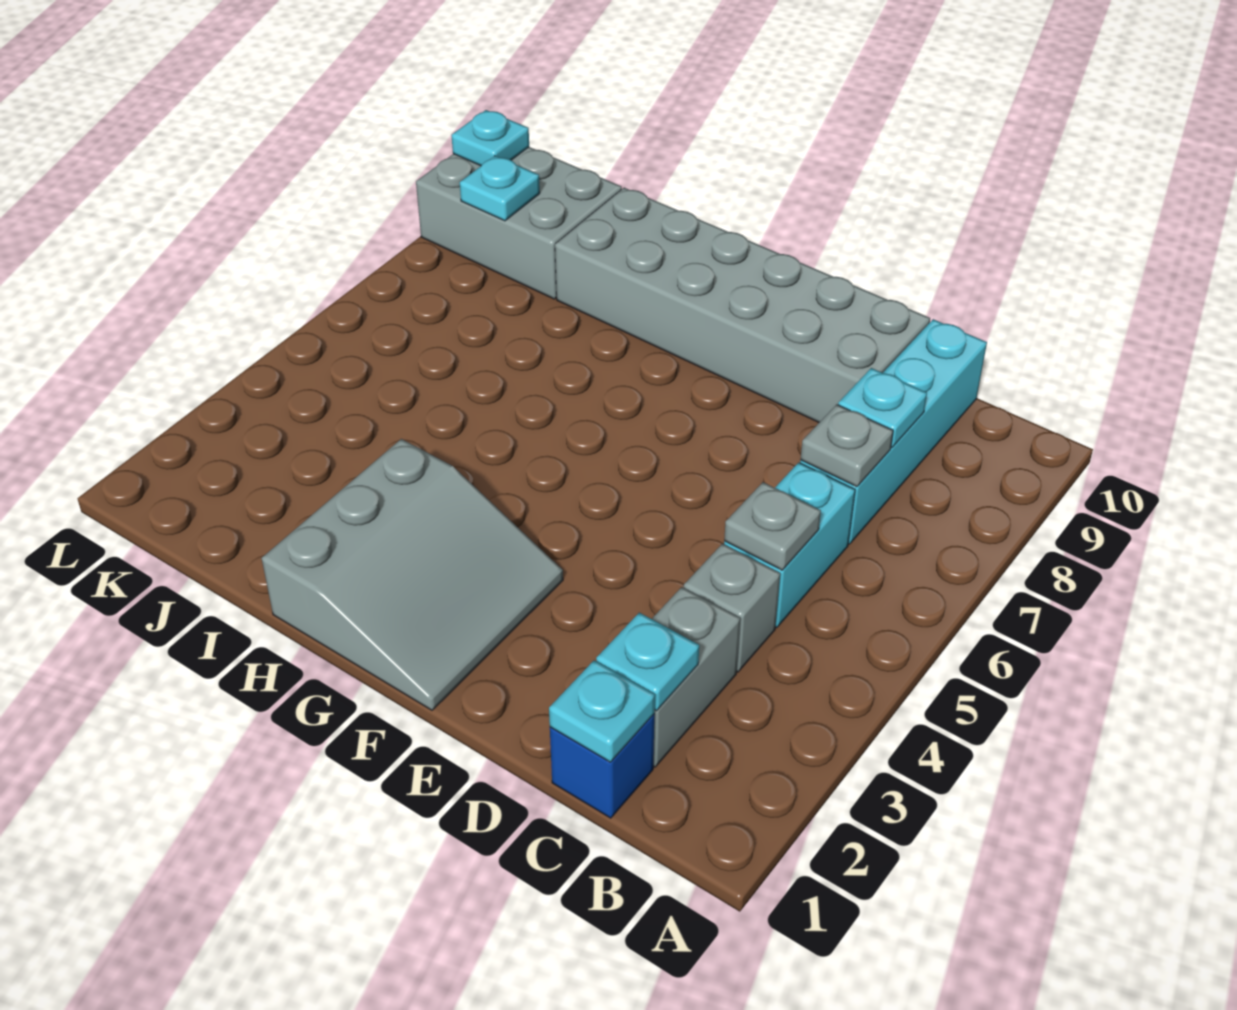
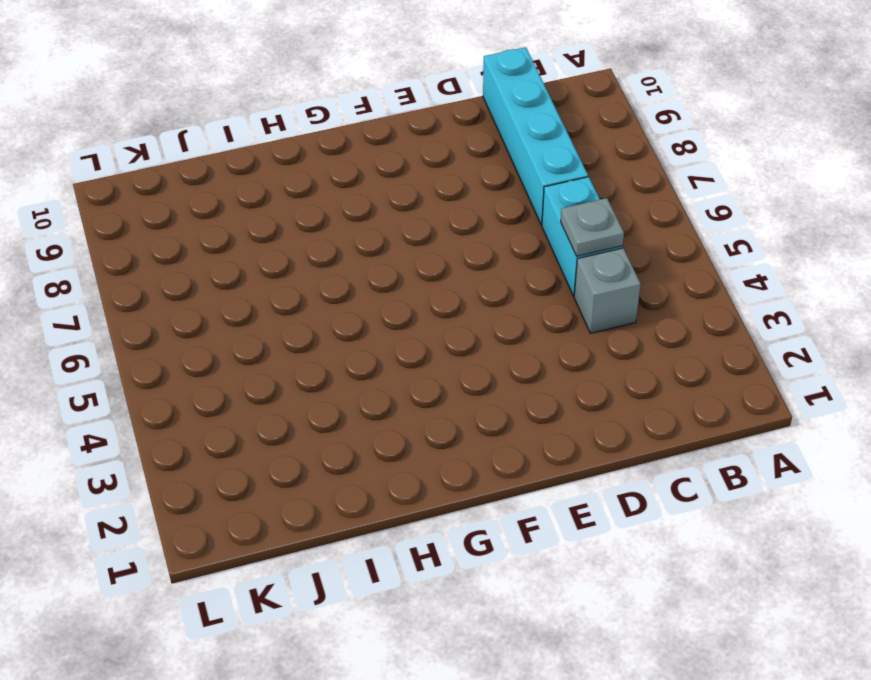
none -> blue brick C1 level 1
none -> grey brick C2:C3 level 1
none -> grey brick D9:I10 level 1

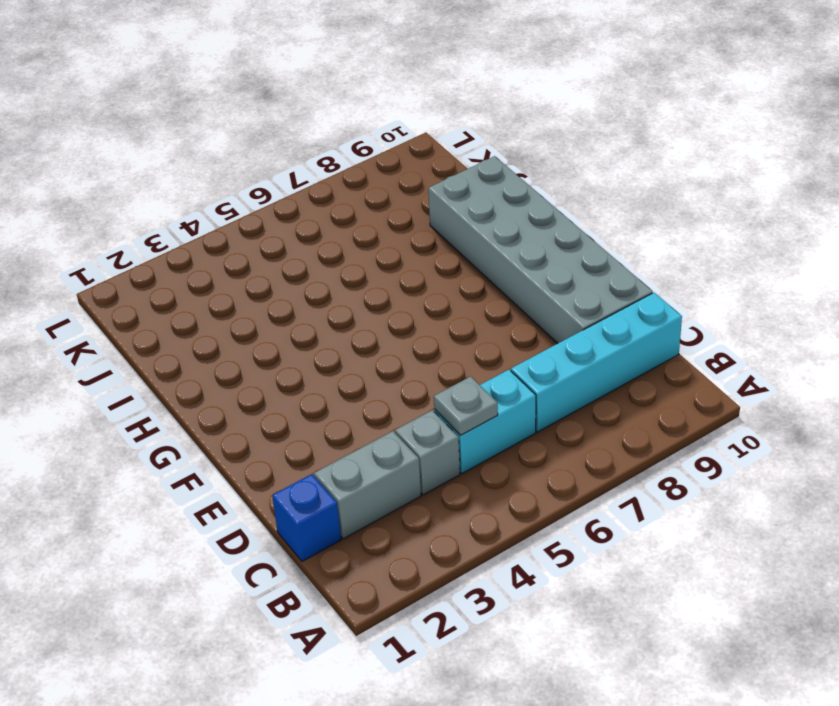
none -> grey slope F1:H3 level 1 top H
none -> grey brick J9:L10 level 1
none -> cyan plate C1 level 2

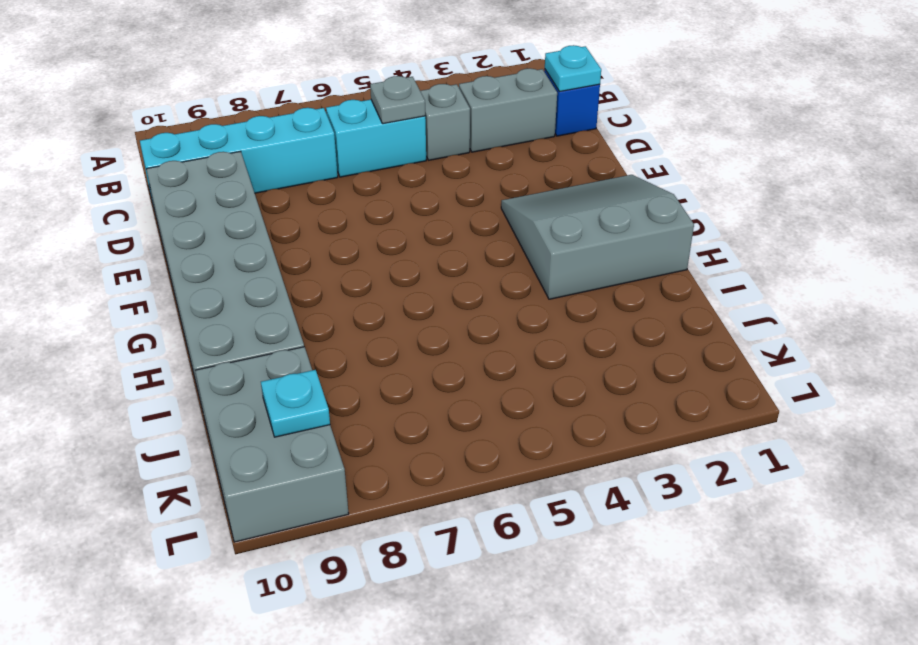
none -> cyan plate C2 level 2
none -> grey plate C7 level 2
none -> cyan plate C8 level 2

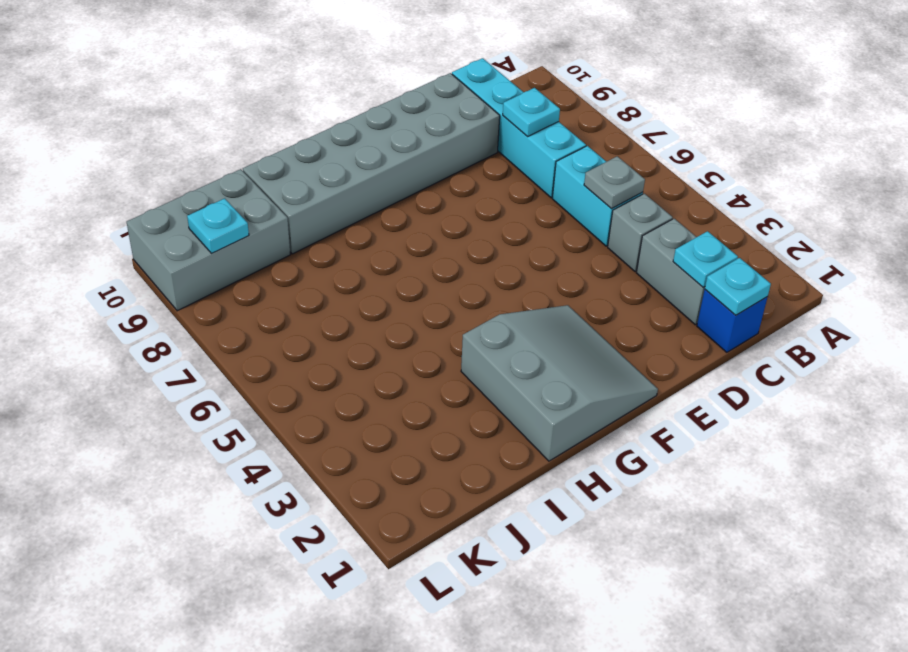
none -> grey plate C7 level 2
none -> cyan plate L10 level 2

